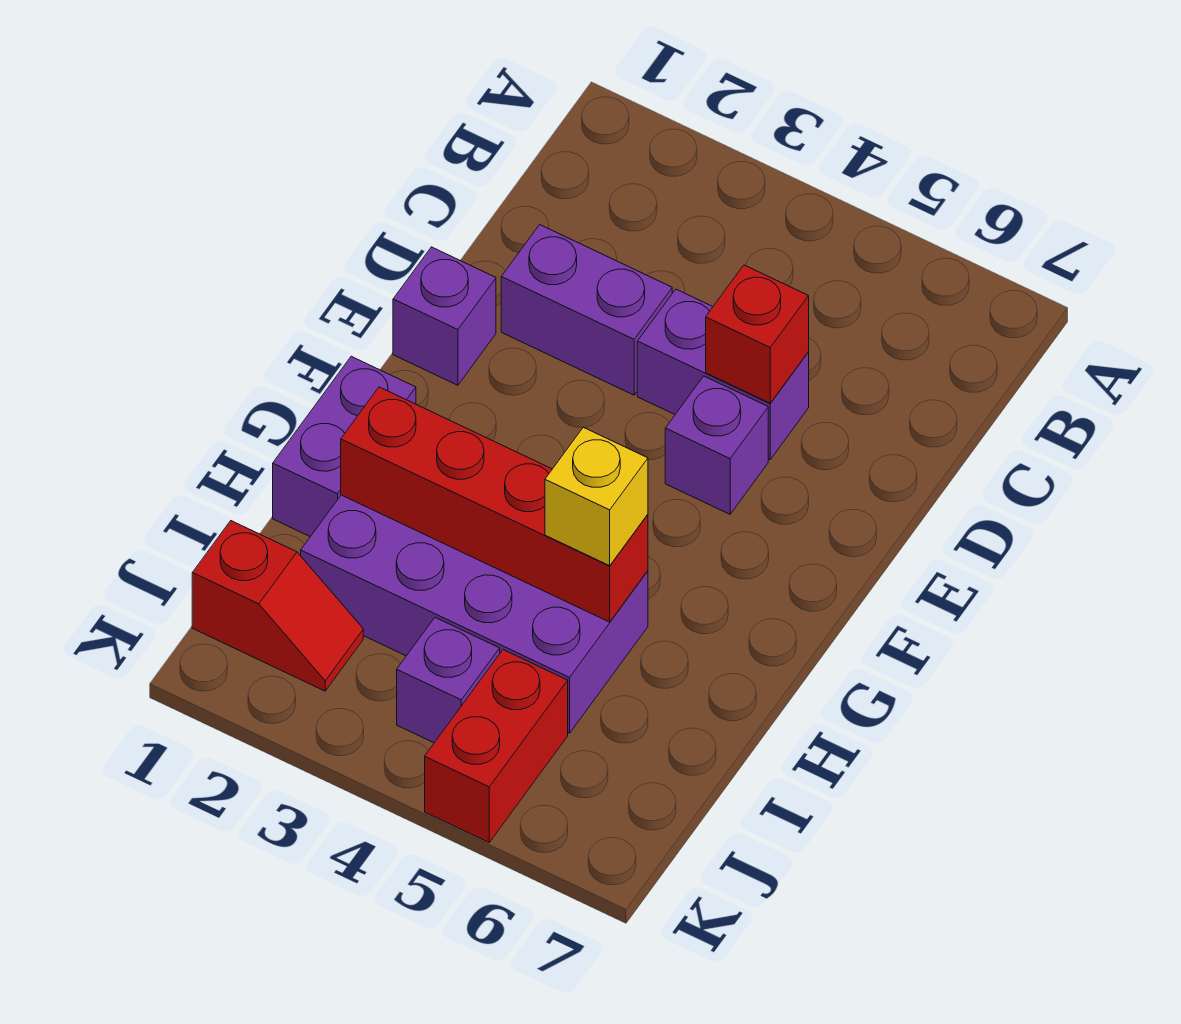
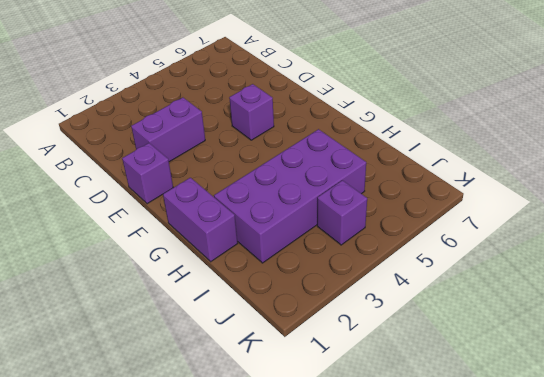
none -> purple brick D4:D5 level 1
none -> red slope J1:J2 level 1 top 1
none -> red brick J5:K5 level 1

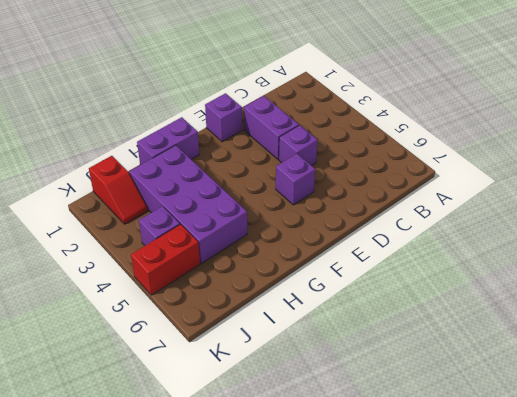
purple brick D4 level 1 -> purple brick D4:D5 level 1
none -> red brick D5 level 2
none -> red brick H2:H5 level 2
none -> yellow brick H5 level 3

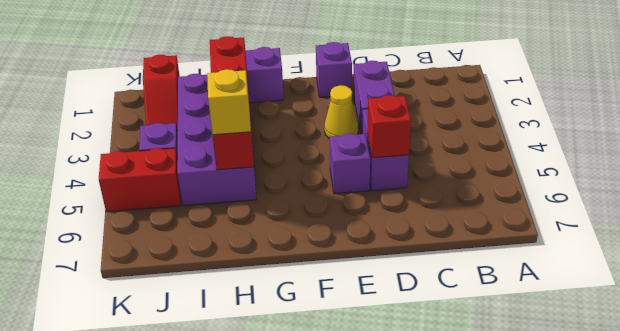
yellow cone E3 level 1 -> none

